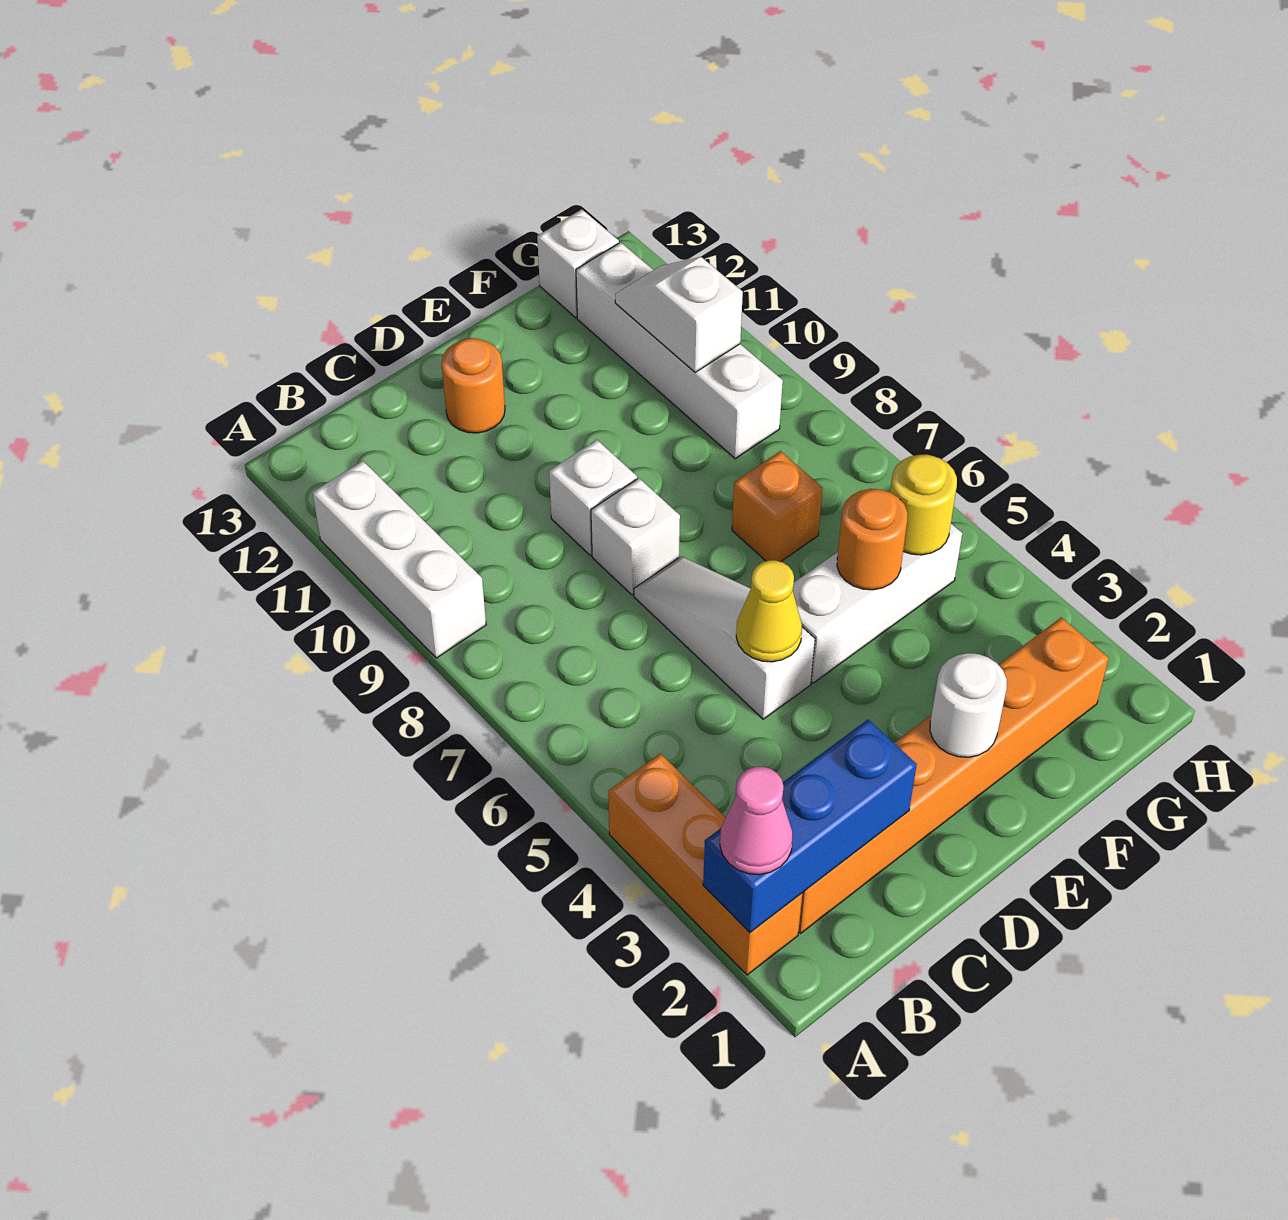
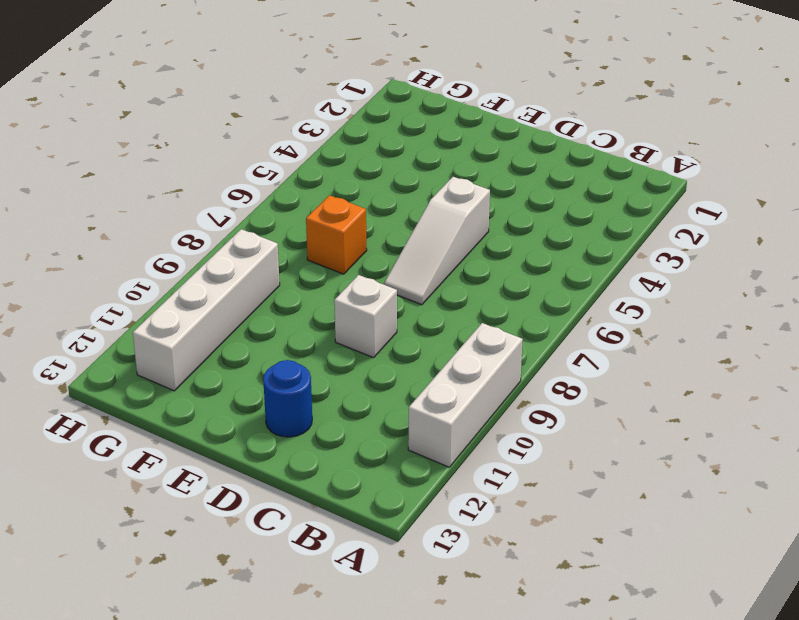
blue round brick D12 level 1 -> orange round brick D12 level 1
none -> orange brick A2:A4 level 1
none -> orange brick B2:G2 level 1
none -> white brick D8 level 1

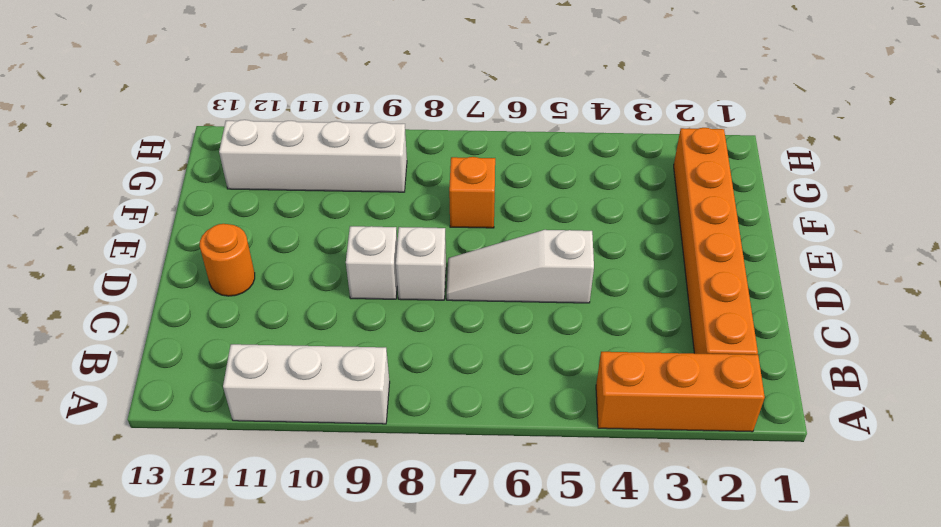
none -> white brick E5:G5 level 1
none -> white brick G13 level 1
none -> blue brick A2:C2 level 2

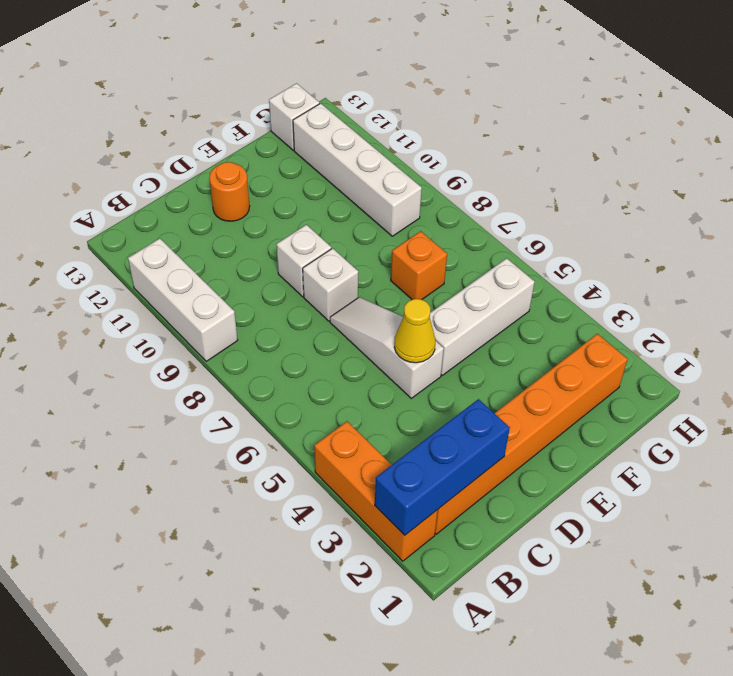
none -> white round brick E2 level 2
none -> orange round brick F5 level 2
none -> yellow round brick G5 level 2

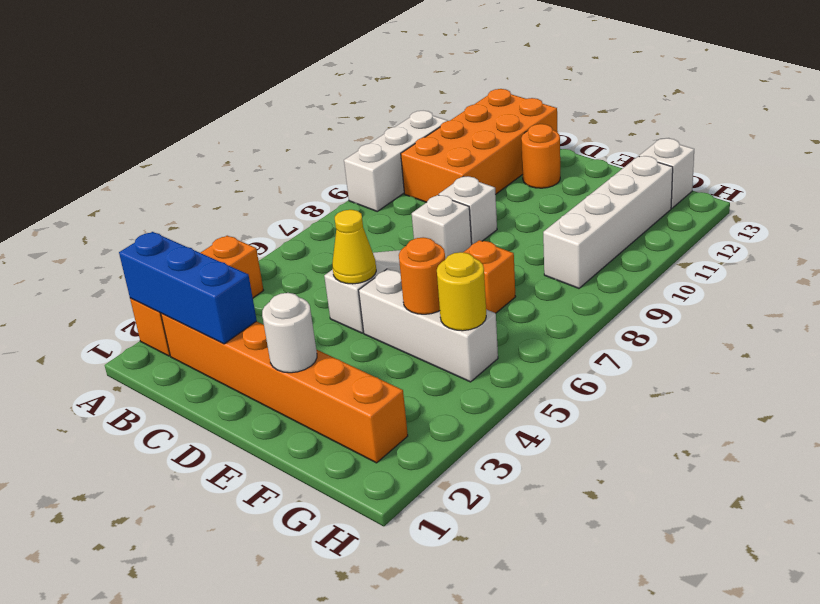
orange brick B10:C13 level 1 -> none
none -> white slope G10:G11 level 2 top 10
none -> pink cone A2 level 3

